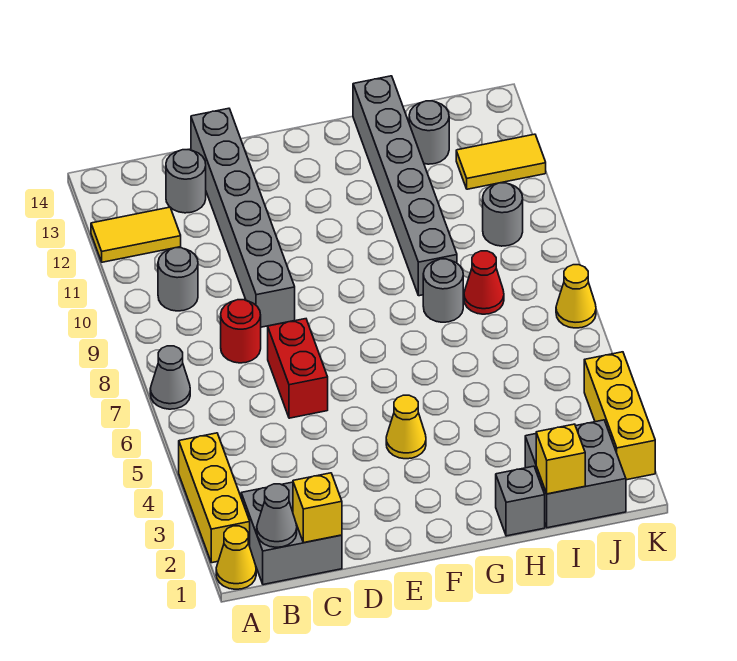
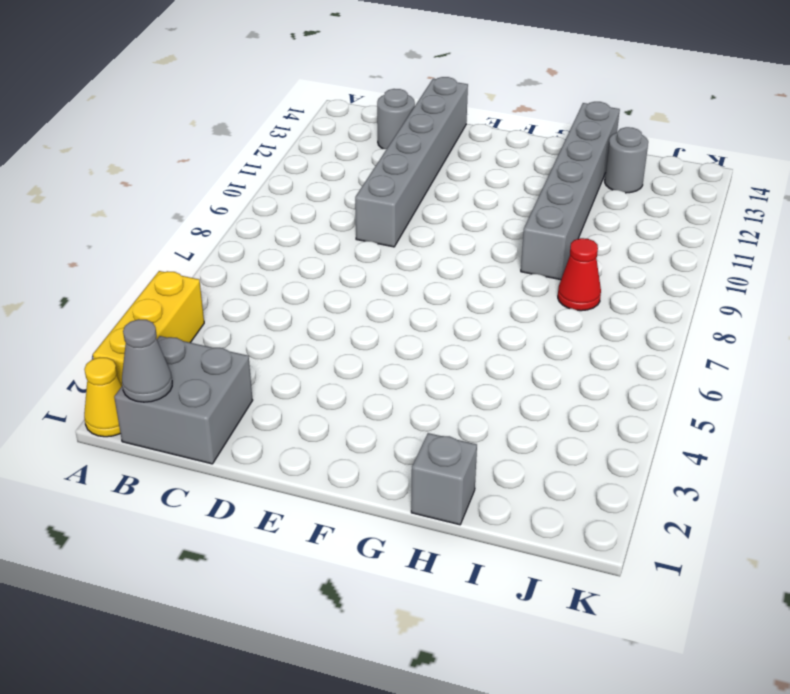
none -> grey cone A7 level 1
none -> yellow tile A12:B12 level 1
none -> grey round brick B10 level 1

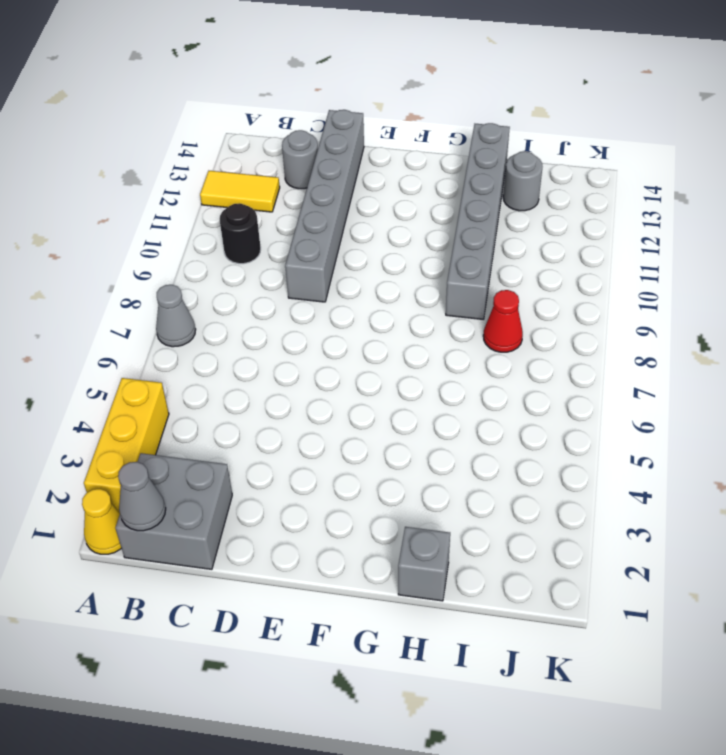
black round brick B10 level 1 -> grey round brick B10 level 1
none -> red round brick C8 level 1
none -> red brick D6:D7 level 1
none -> yellow cone F4 level 1

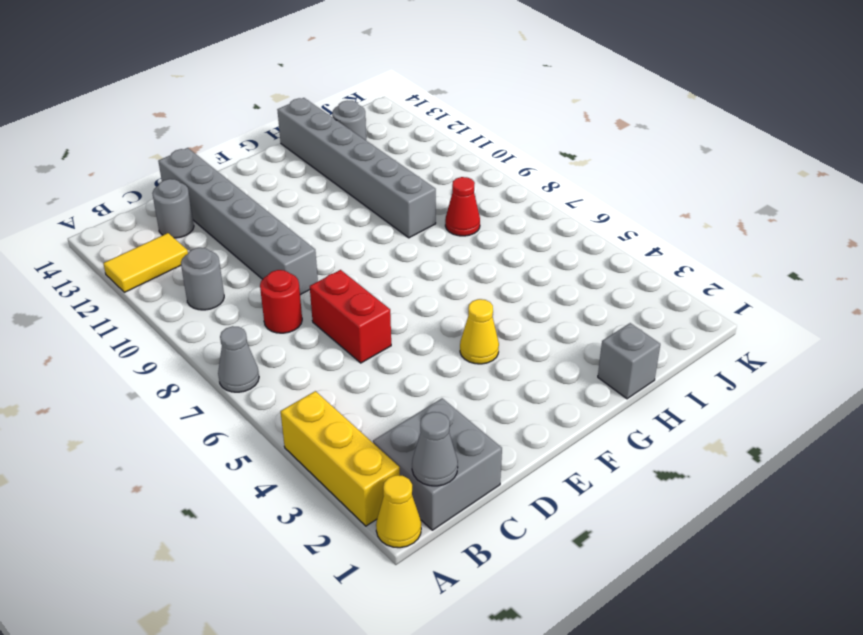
none -> grey round brick H8 level 1
none -> grey brick I1:J2 level 1
none -> grey round brick J10 level 1

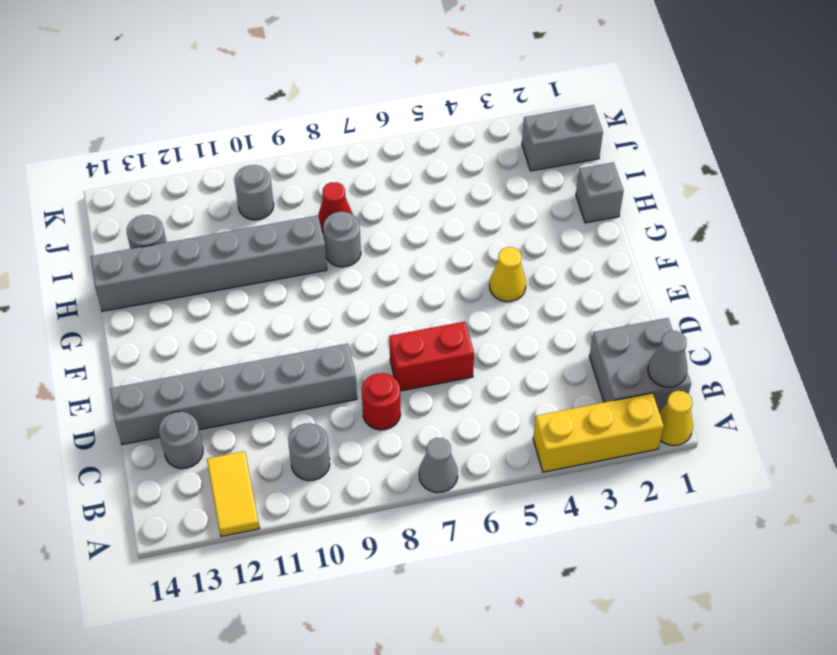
grey brick J1:J2 level 1 -> grey brick I1:J2 level 1
none -> yellow tile J12:K12 level 1
none -> yellow brick K2:K4 level 1
none -> yellow cone K7 level 1

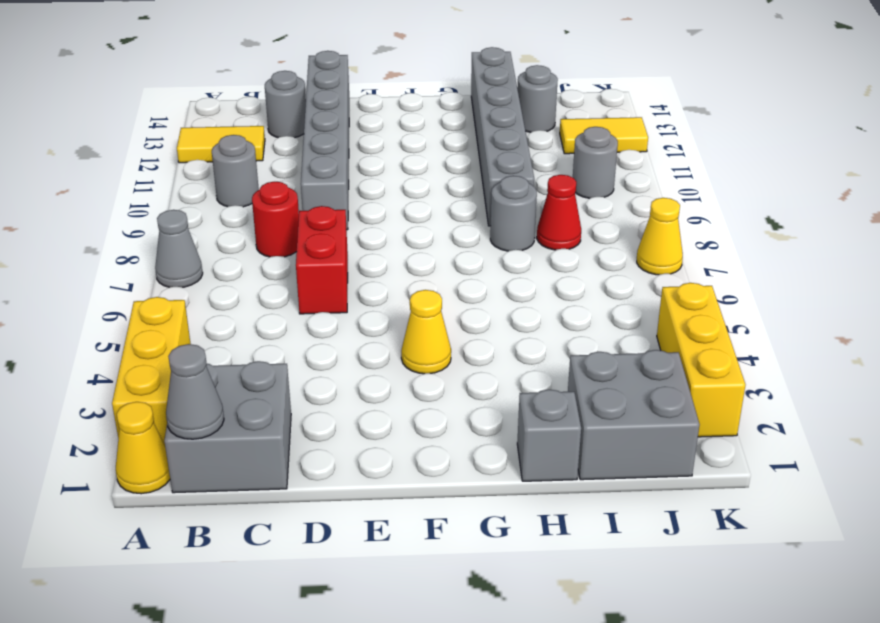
none -> yellow brick C1 level 2
none -> yellow brick I1 level 2

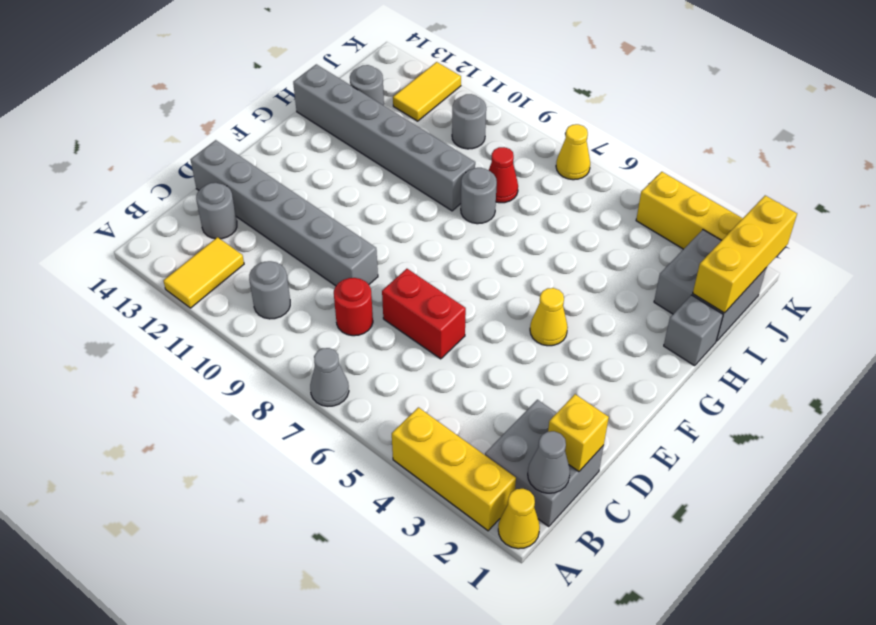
yellow brick I1:K1 level 2 -> yellow brick I1 level 2

